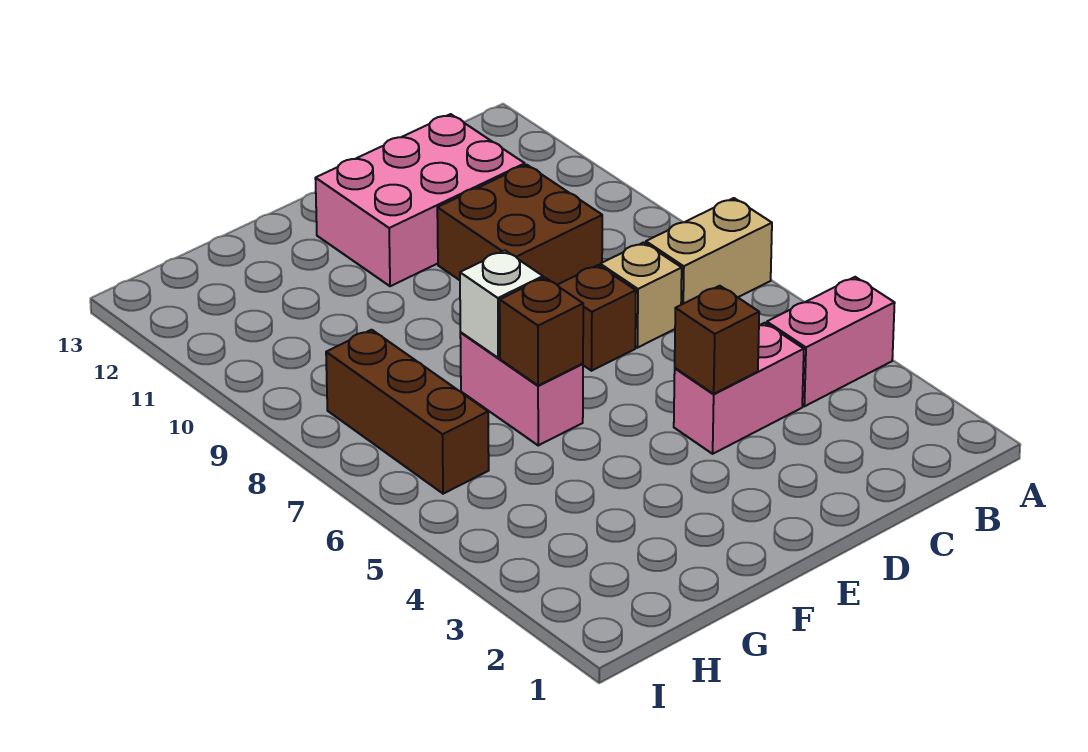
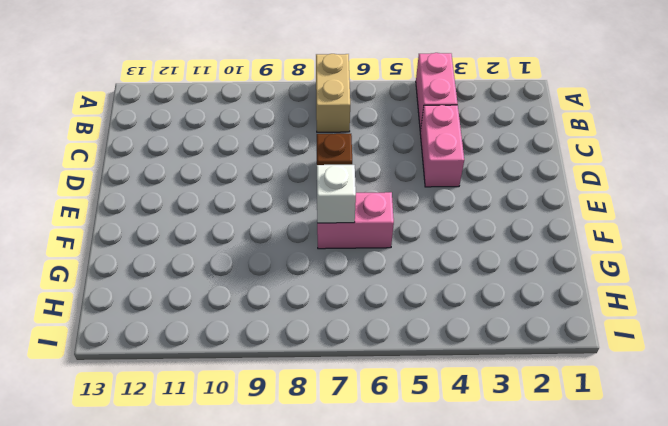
none -> tan brick C7 level 1
none -> brown brick C9:D10 level 1
none -> pink brick C11:E12 level 1

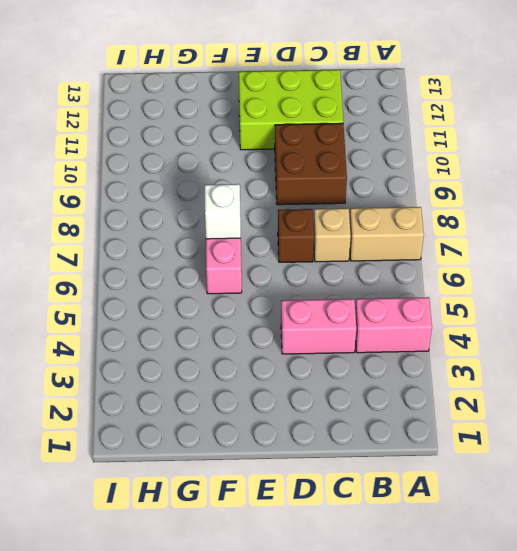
lime brick C11:E12 level 1 -> pink brick C11:E12 level 1
none -> brown brick H6:H8 level 1
none -> brown brick D4 level 2
none -> brown brick F6 level 2

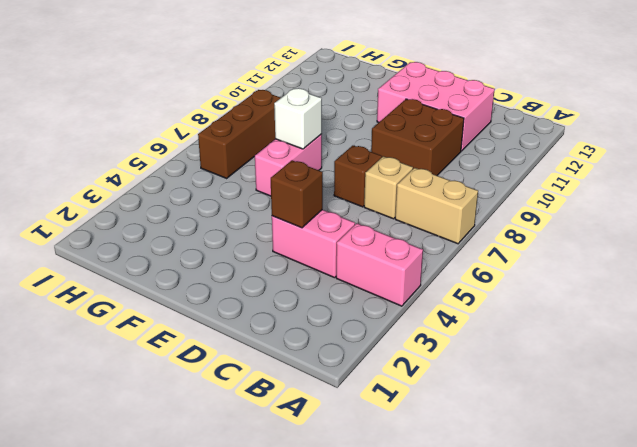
none -> brown brick F6 level 2

